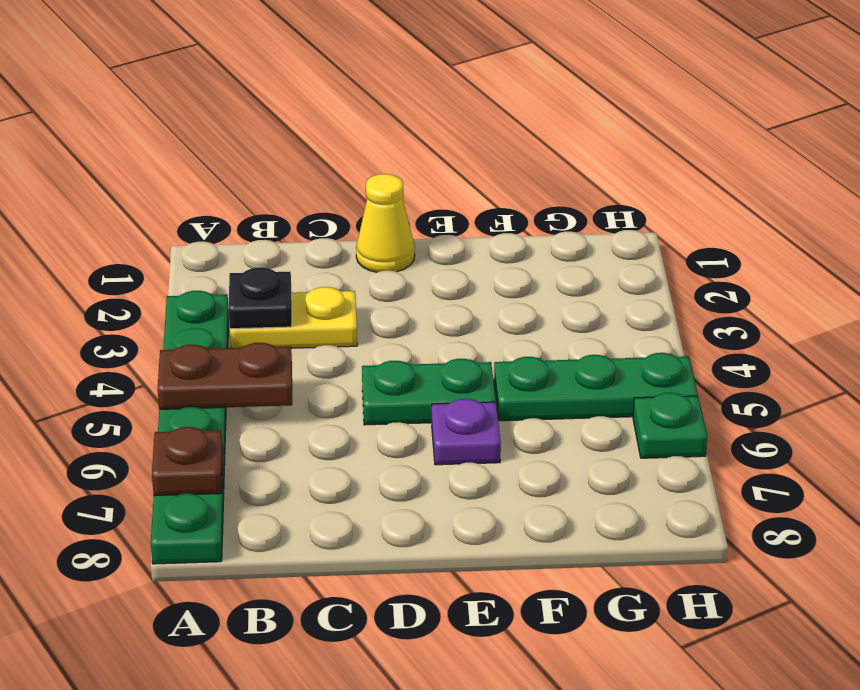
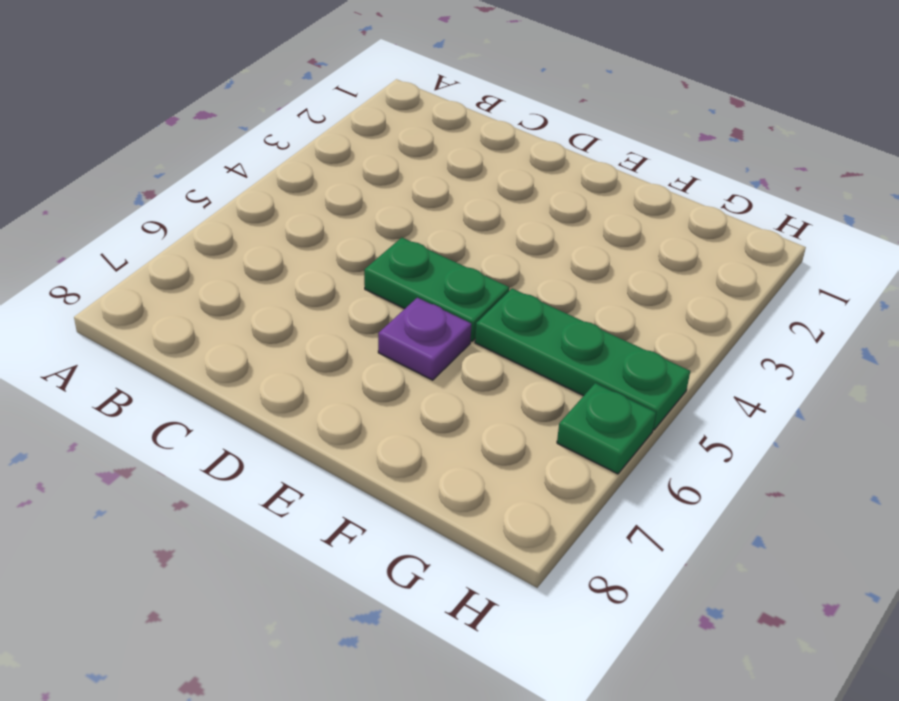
none -> green plate A3:A8 level 1
none -> yellow plate B3:C3 level 1

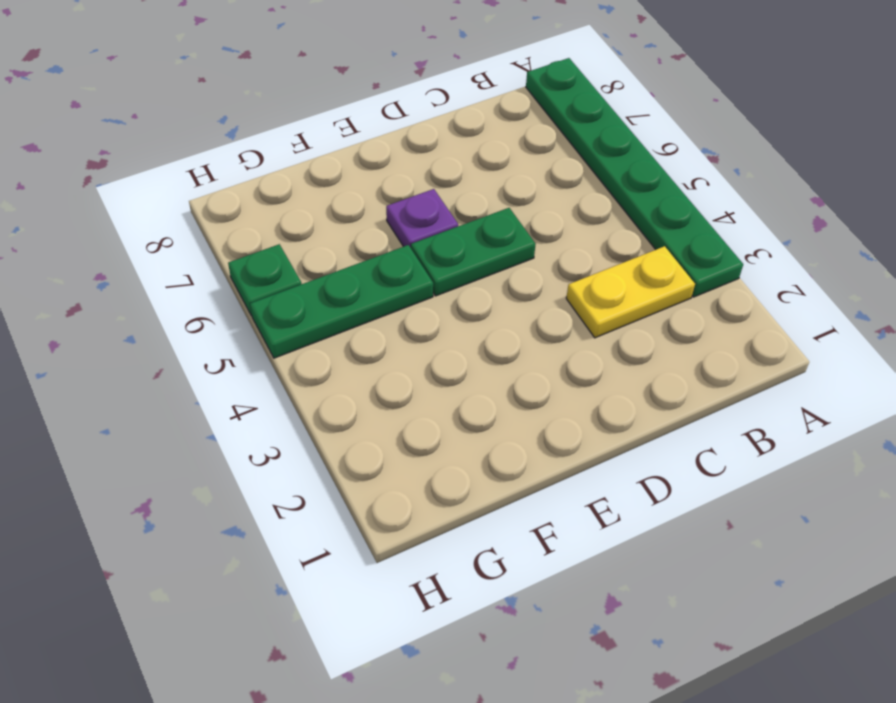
none -> yellow cone D1 level 1
none -> brown plate A5:B5 level 2

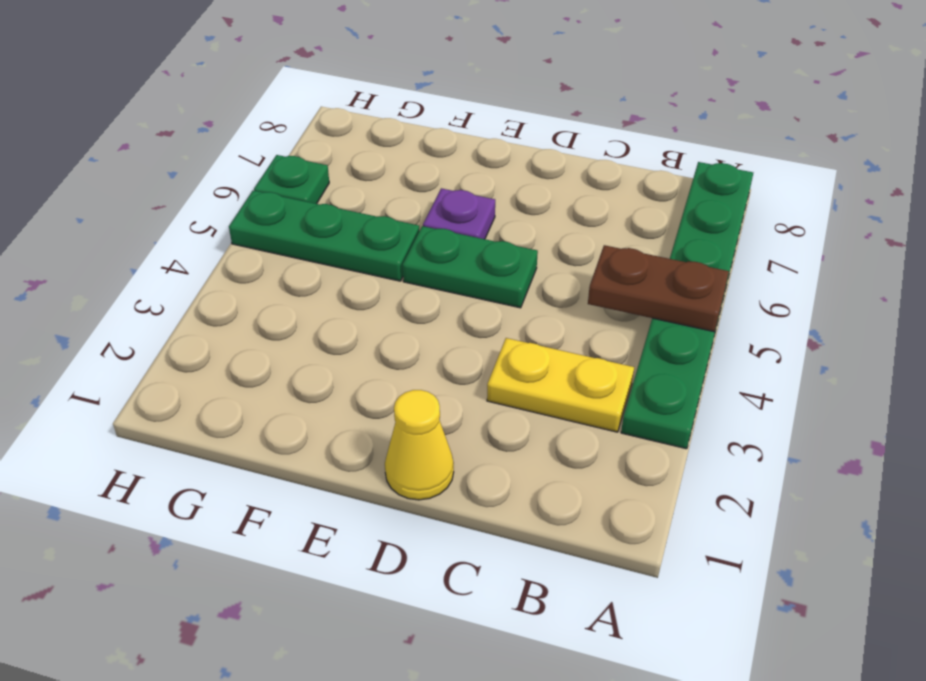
none -> brown plate A7 level 2
none -> black plate B3 level 2

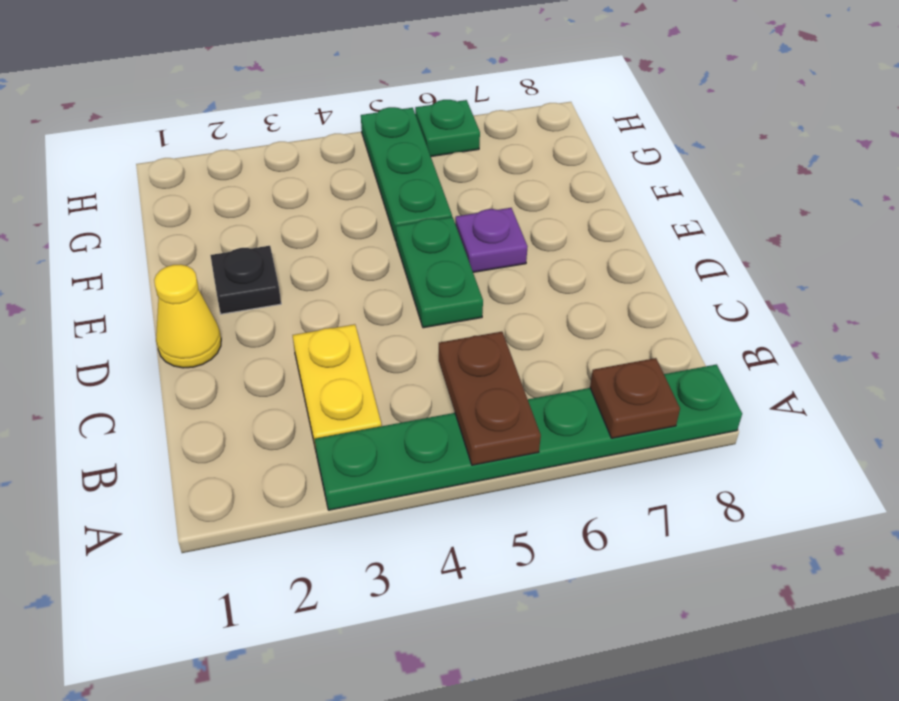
black plate E2 level 1 -> black plate B3 level 2

